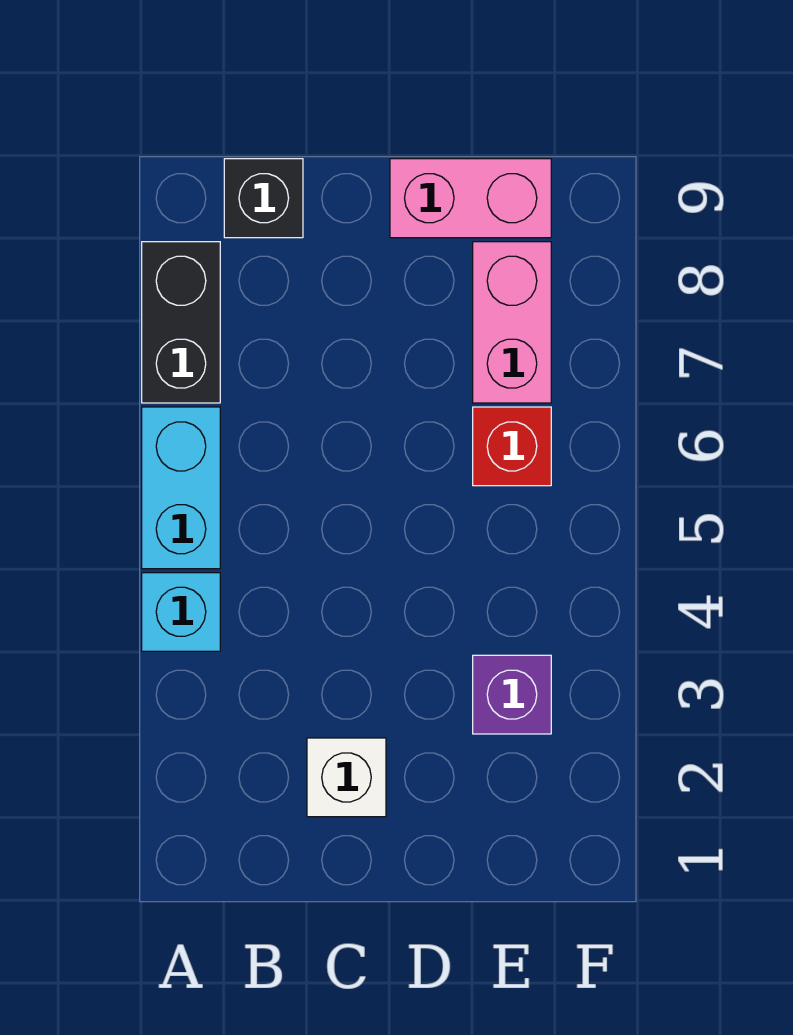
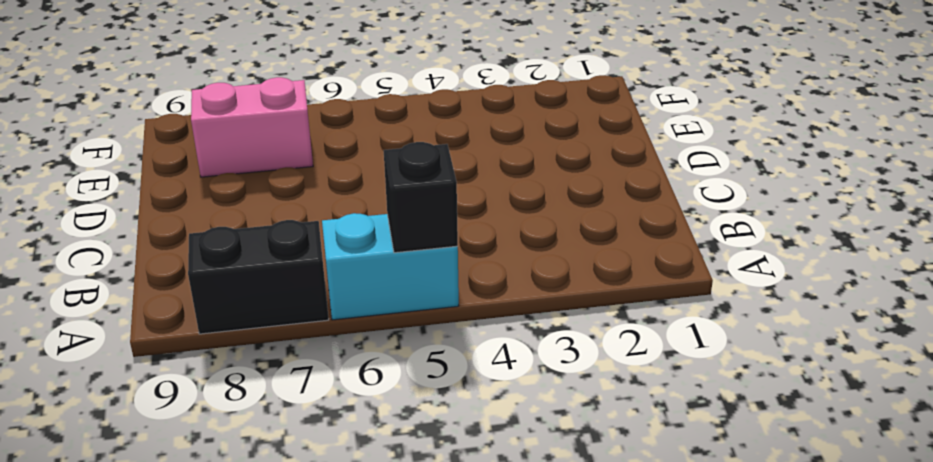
black brick A5 level 2 -> black brick B9 level 1
none -> cyan brick A4 level 1
none -> white brick C2 level 1

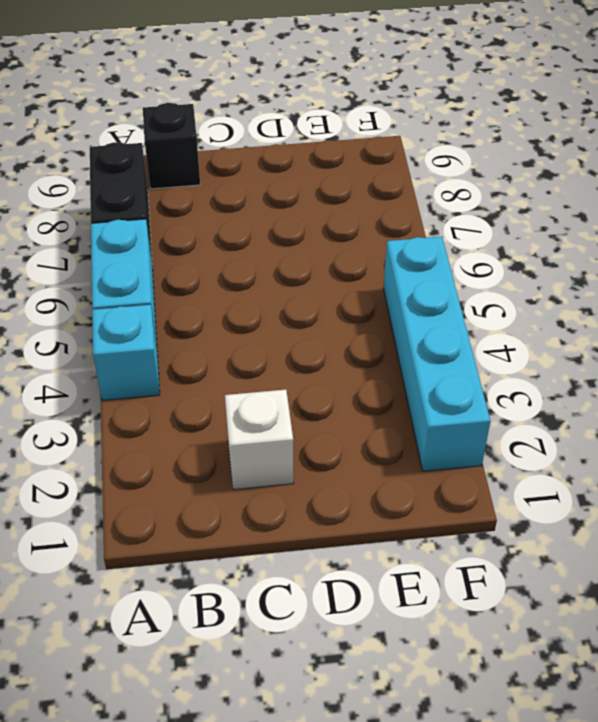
cyan brick F2:F5 level 1 -> none
none -> pink brick D9:E9 level 1
none -> purple brick E3 level 1

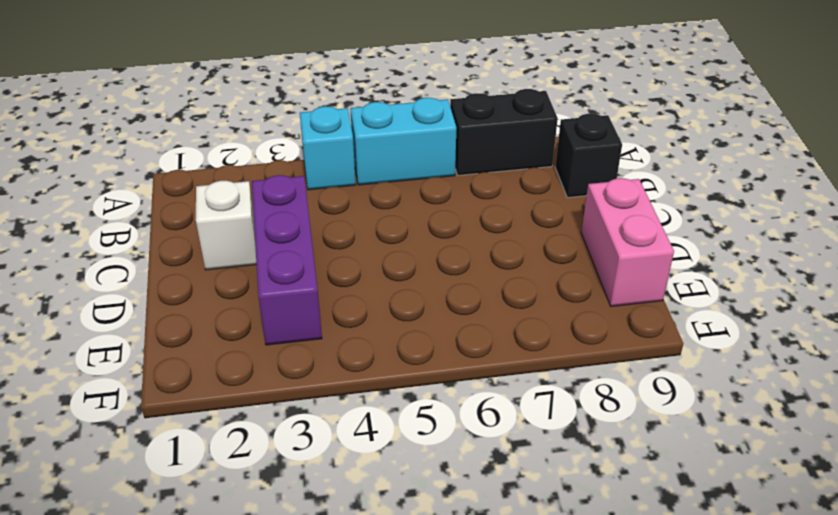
purple brick C3:E3 level 1 -> purple brick E3 level 1
none -> red brick E6 level 1
none -> pink brick E7:E8 level 1

